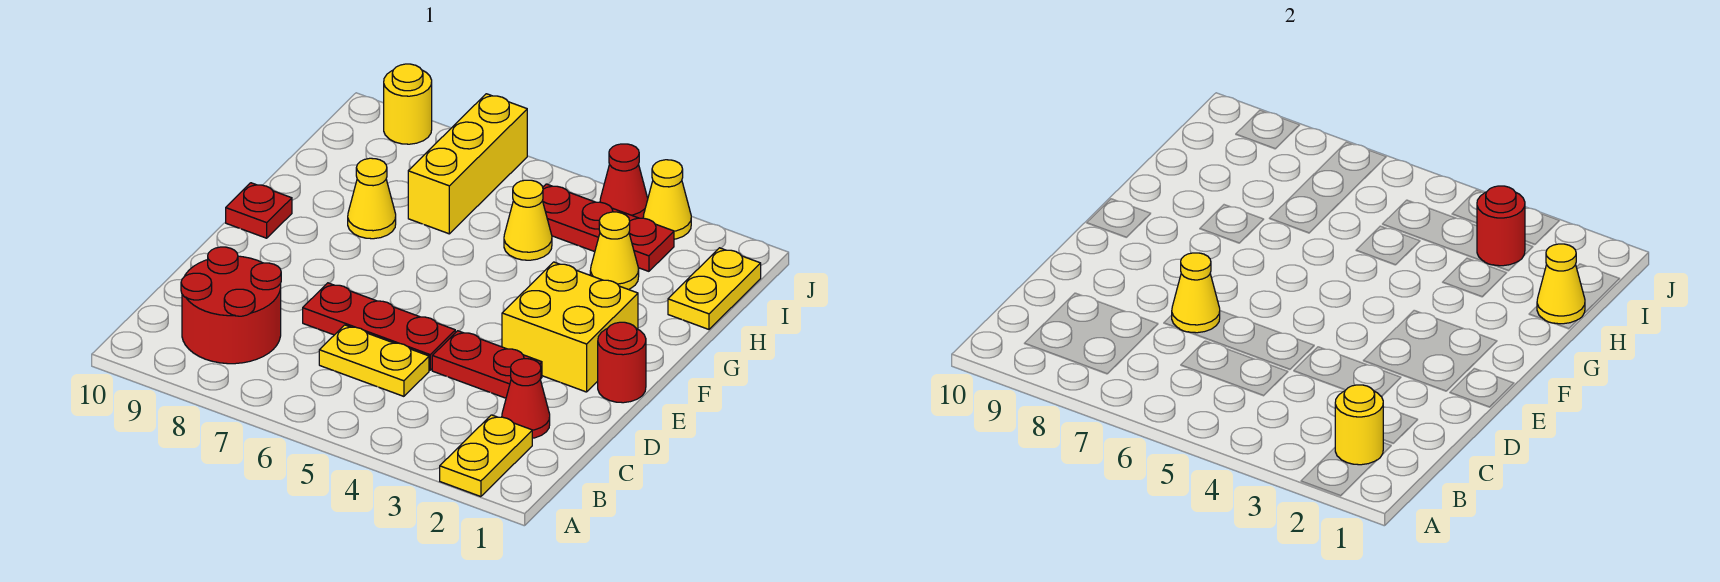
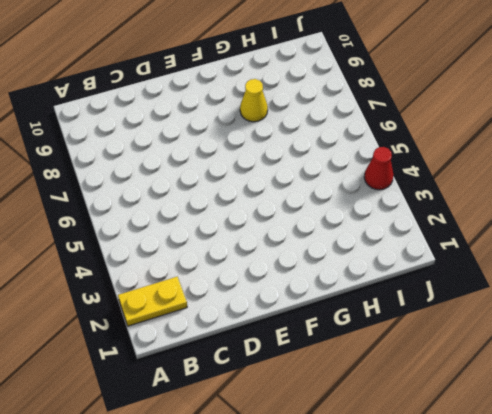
none -> red round brick B8:C9 level 1
none -> red cone C2 level 1
none -> yellow plate C5:C6 level 1

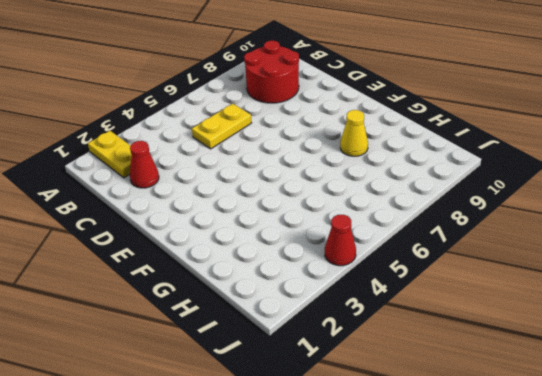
none -> red plate D3:D4 level 1
none -> red plate D5:D7 level 1
none -> red round brick E1 level 1

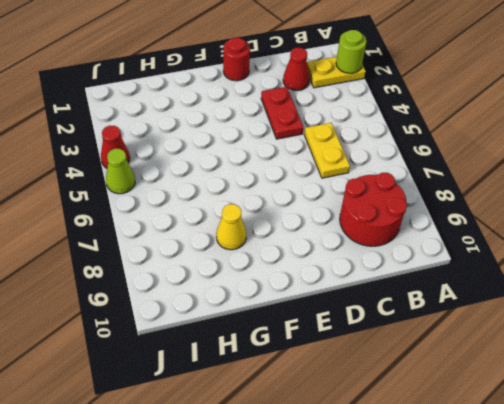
lime round brick A2 level 2 -> none
lime cone J5 level 1 -> none
none -> red plate D5:D7 level 1
none -> yellow brick E2:F3 level 1
none -> red plate F10 level 1

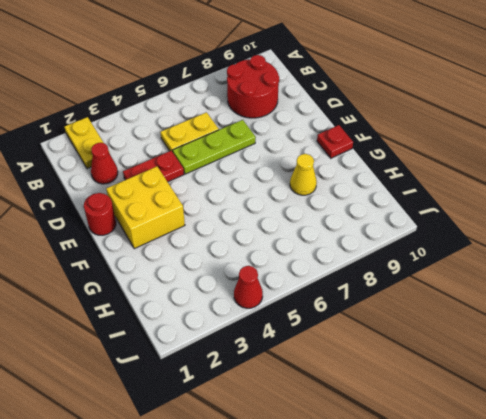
lime plate D5:D7 level 1 -> red plate D5:D7 level 1
none -> yellow plate H1:I1 level 1
none -> yellow cone H3 level 1
none -> yellow cone H5 level 1

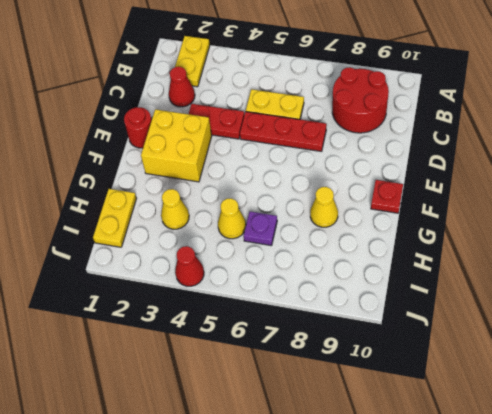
purple plate H6 level 1 -> none
none -> yellow brick H7:J7 level 1
none -> red plate I3:I5 level 1
none -> yellow cone J3 level 1

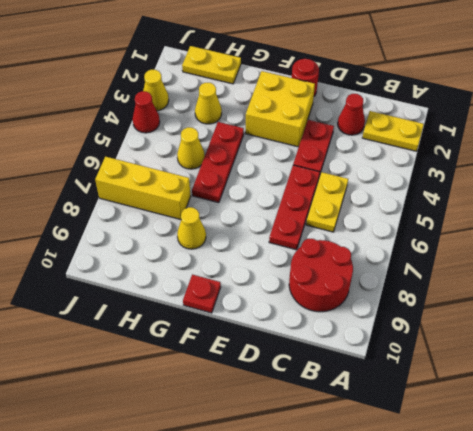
red plate G4:G6 level 1 -> red plate I3:I5 level 1
none -> yellow round brick J9 level 1
none -> yellow round brick B2 level 2
none -> yellow cone D7 level 2

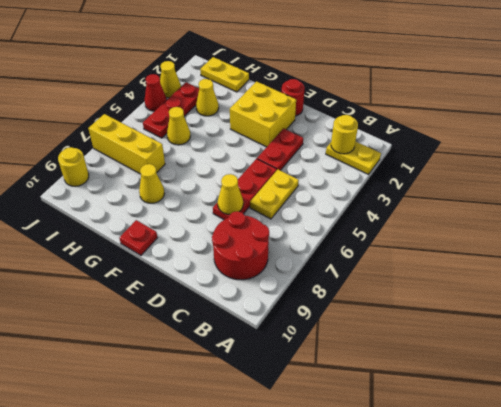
none -> red cone C2 level 1
none -> yellow cone H1 level 2
none -> red round brick I3 level 2

